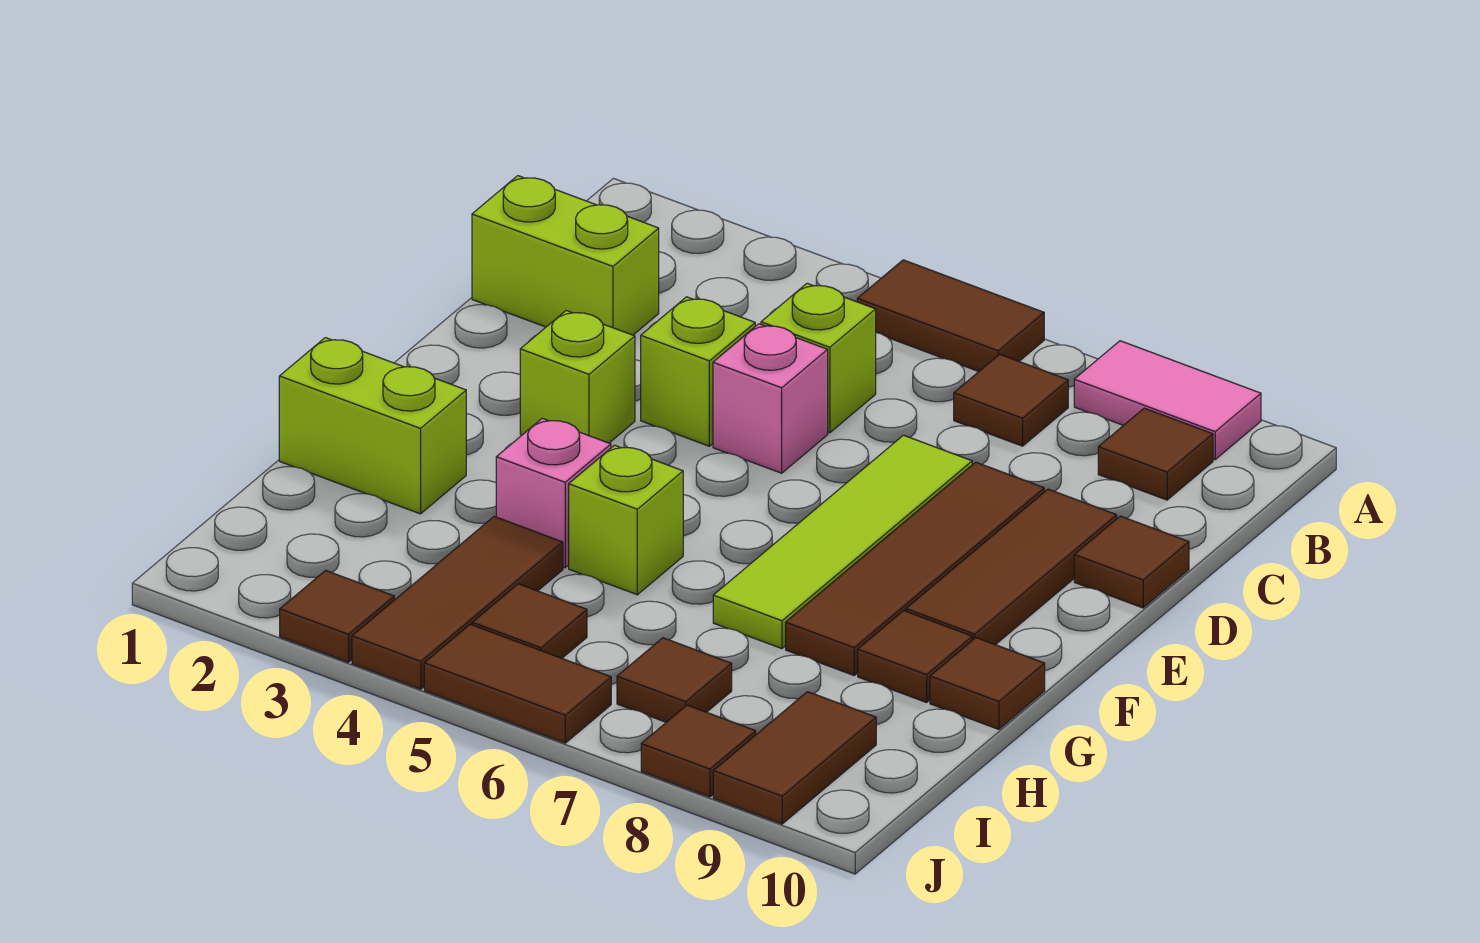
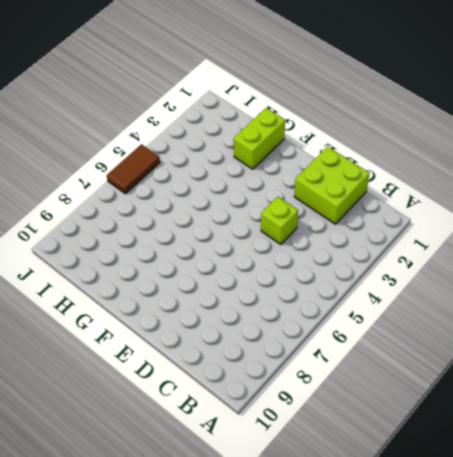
lime brick C1:D2 level 1 -> lime brick C1:C2 level 1
none -> brown tile A5:A6 level 1
none -> pink tile A8:A9 level 1
none -> brown tile B7 level 1

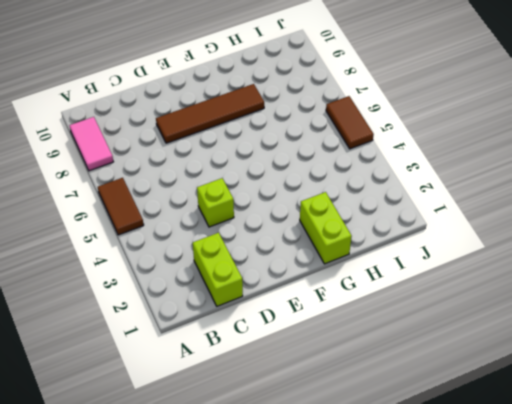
none -> brown tile B7 level 1
none -> brown tile B9 level 1
none -> lime brick C5 level 1

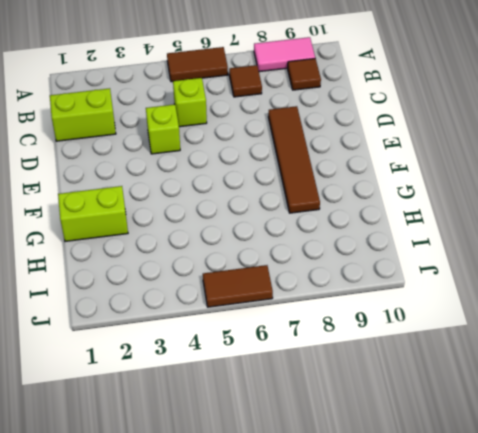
none -> pink brick D5 level 1
none -> lime tile D7:G7 level 1
none -> brown tile D9:F9 level 1

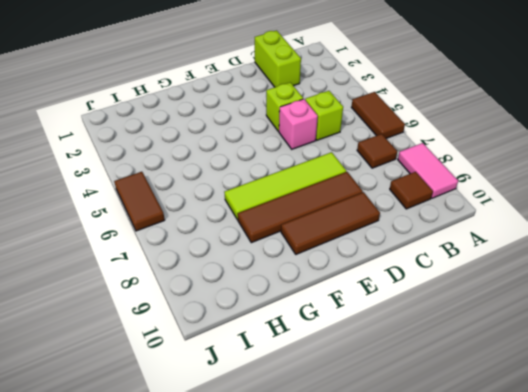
none -> brown tile D10 level 1
none -> lime brick E3 level 1
none -> lime brick G1:G2 level 1

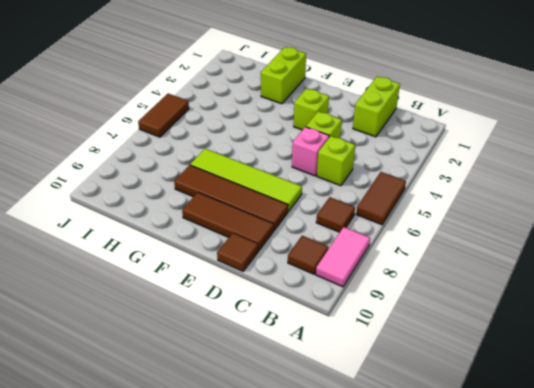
none -> pink brick G4 level 1
none -> lime brick G5 level 1
none -> brown tile G9 level 1

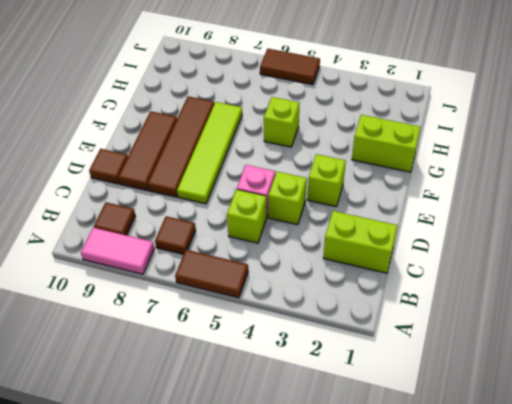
none -> pink brick G4 level 1
none -> brown tile G9 level 1
none -> brown tile G10 level 1

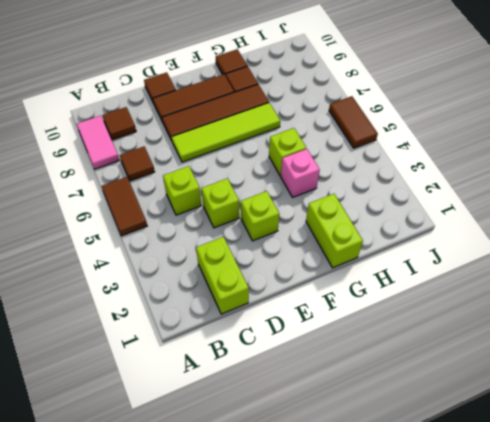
none -> pink brick D5 level 1
none -> brown tile H4:J4 level 1
none -> brown tile I5 level 1

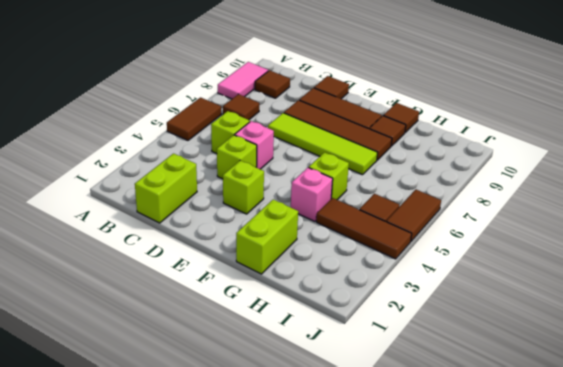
none -> brown tile I7 level 1
none -> brown tile I9:J9 level 1
none -> brown tile J3 level 1

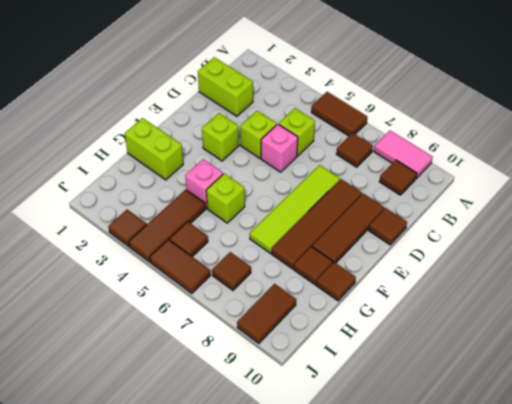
none -> brown tile J8 level 1

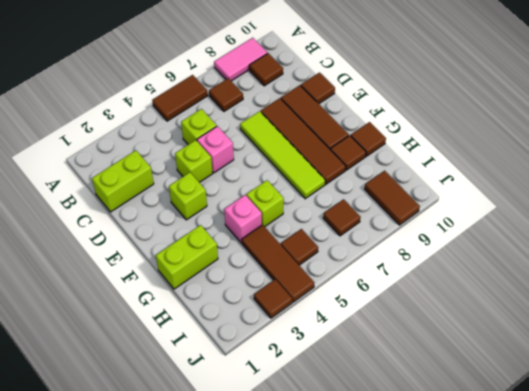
none -> brown tile J5:J6 level 1
none -> brown tile J8 level 1

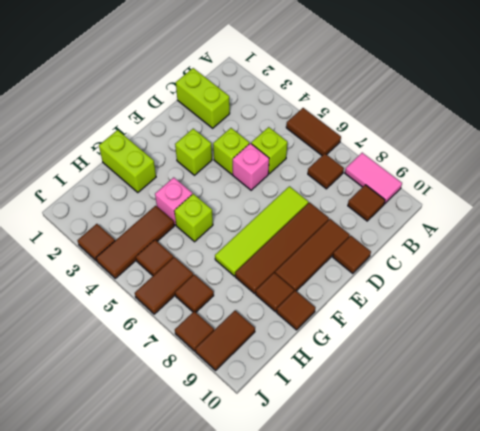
brown tile I6:J6 level 1 -> brown tile J5:J6 level 1

